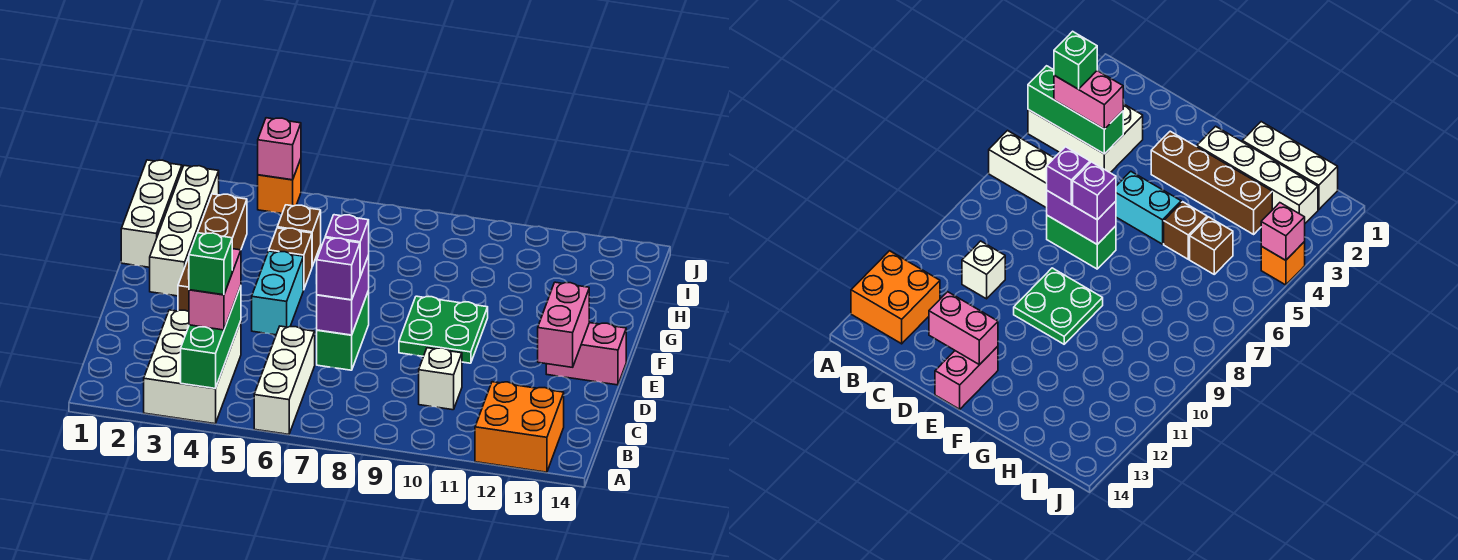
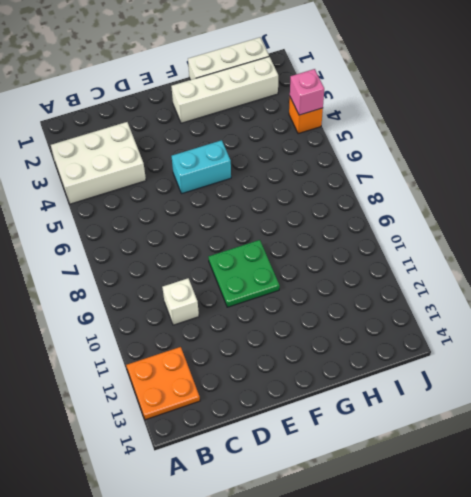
orange plate A12:B13 level 1 -> orange brick A12:B13 level 1
none -> white brick A6:C6 level 1
none -> green brick D7:E7 level 1
none -> brown brick E3:H3 level 1

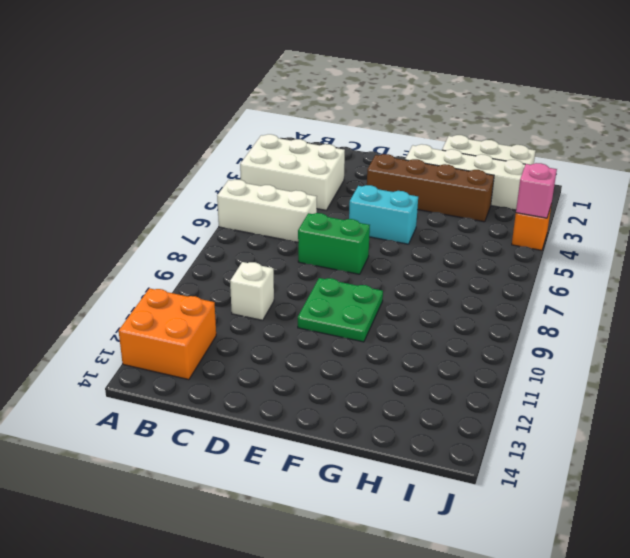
none -> pink brick E13:E14 level 1
none -> brown brick G5 level 1
none -> brown brick H5 level 1

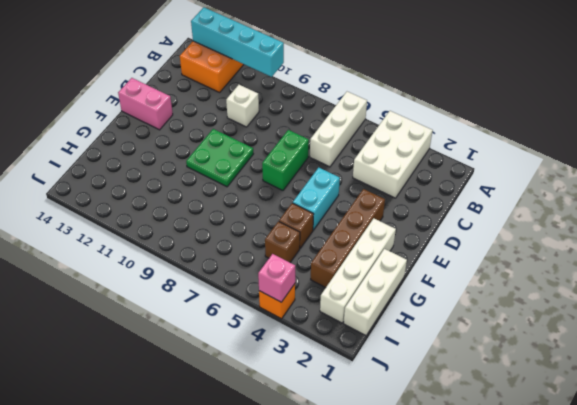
cyan brick A10:A13 level 2 -> none
none -> green brick A4:C4 level 2
none -> purple brick D7:E7 level 2
none -> pink brick D13:E13 level 2

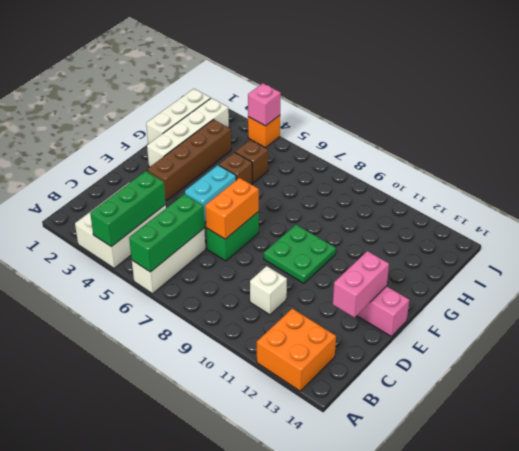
green brick A6:C6 level 2 -> none
orange brick D7:E7 level 2 -> purple brick D7:E7 level 2
none -> pink brick B4:C4 level 3
none -> purple brick D7 level 3
none -> purple brick E7 level 3

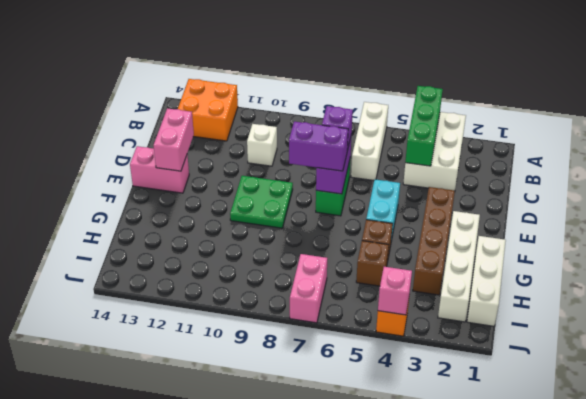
purple brick E7:E8 level 3 -> purple brick E7 level 3
pink brick I7:J7 level 1 -> pink brick B4:C4 level 3
none -> green brick B4 level 4

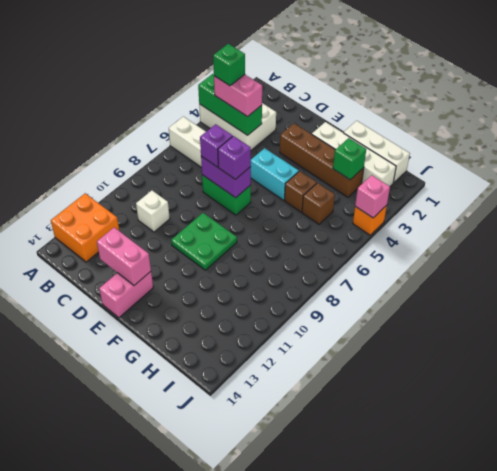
green brick H3 level 2 -> none

